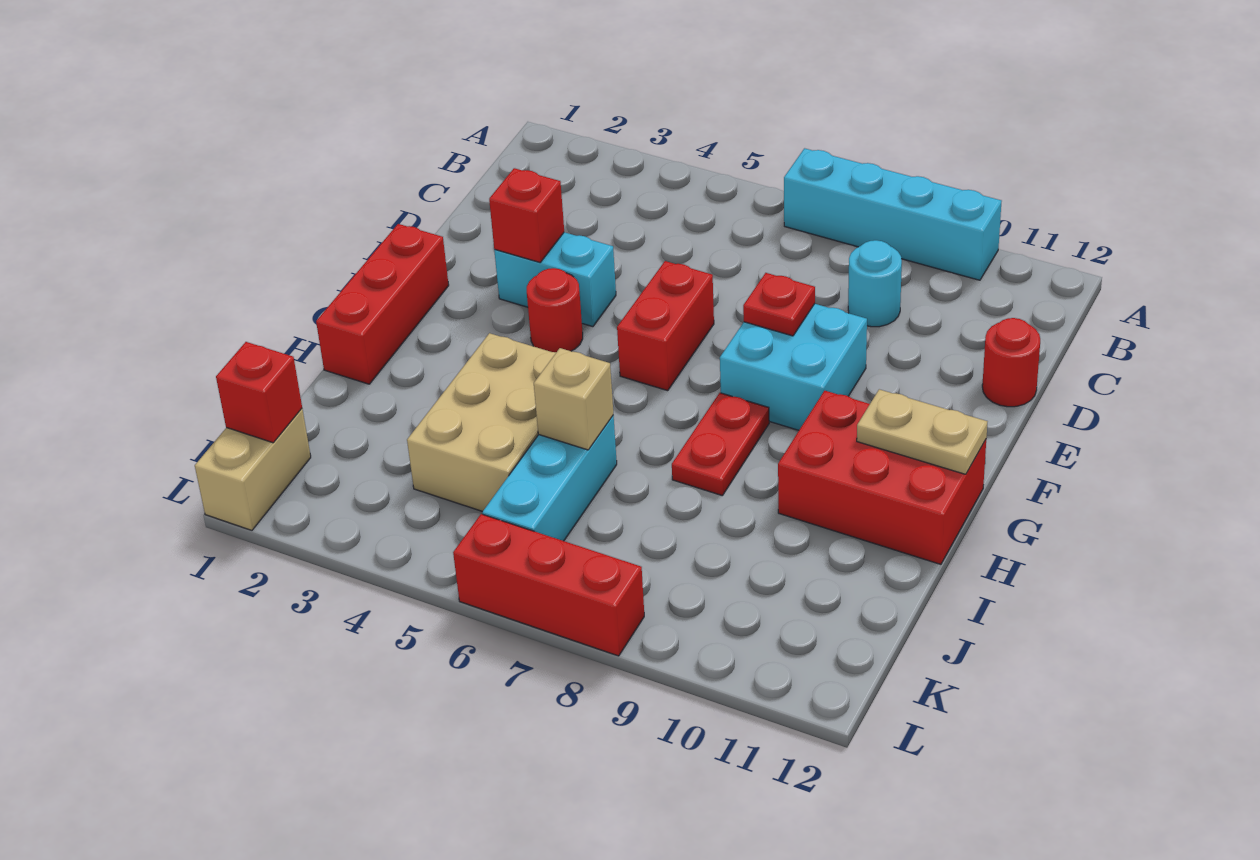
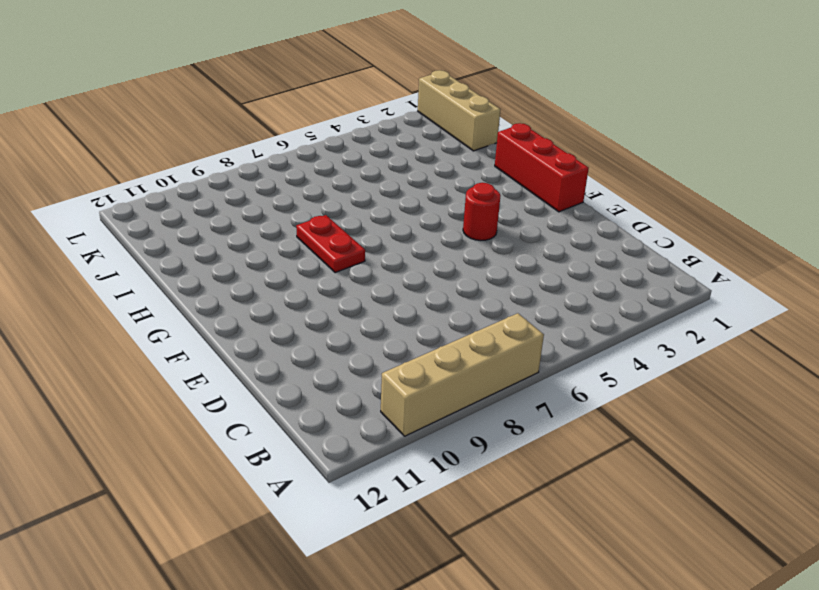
tan brick A7:A10 level 1 -> cyan brick A7:A10 level 1
tan brick J1:L1 level 1 -> tan brick K1:L1 level 1
none -> cyan round brick C9 level 1
none -> red round brick D12 level 1
none -> cyan brick E3:E4 level 1

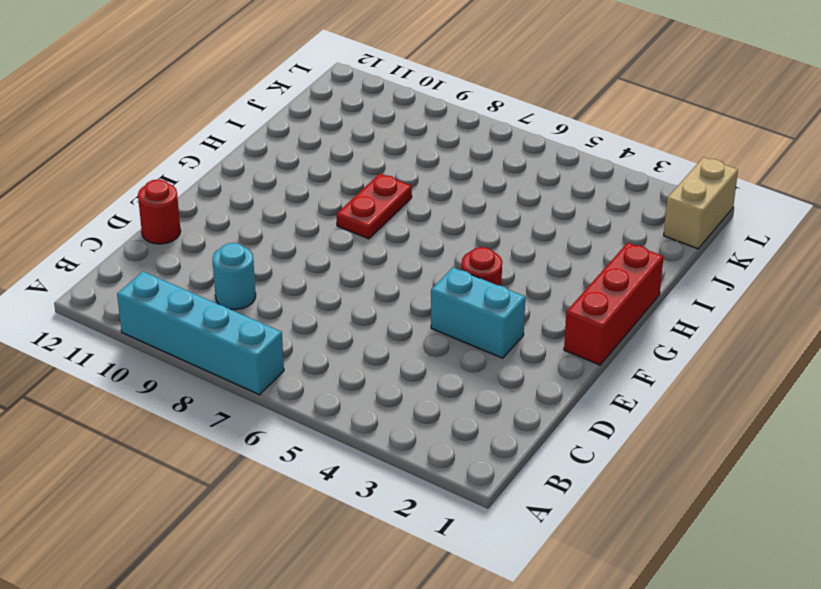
none -> red brick E6:F6 level 1
none -> cyan brick E8:F9 level 1
none -> red brick G10:H12 level 1

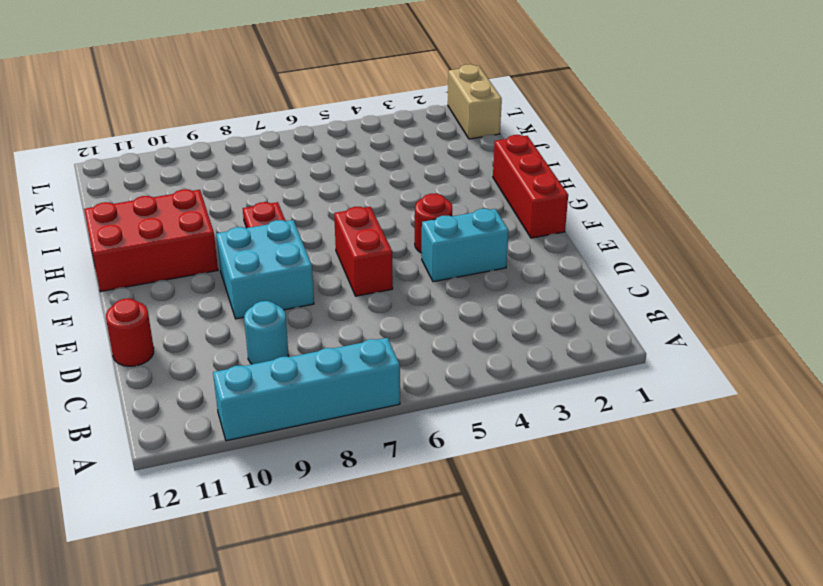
none -> tan brick H4:J5 level 1
none -> cyan brick I6:K6 level 1
none -> red brick L6:L8 level 1

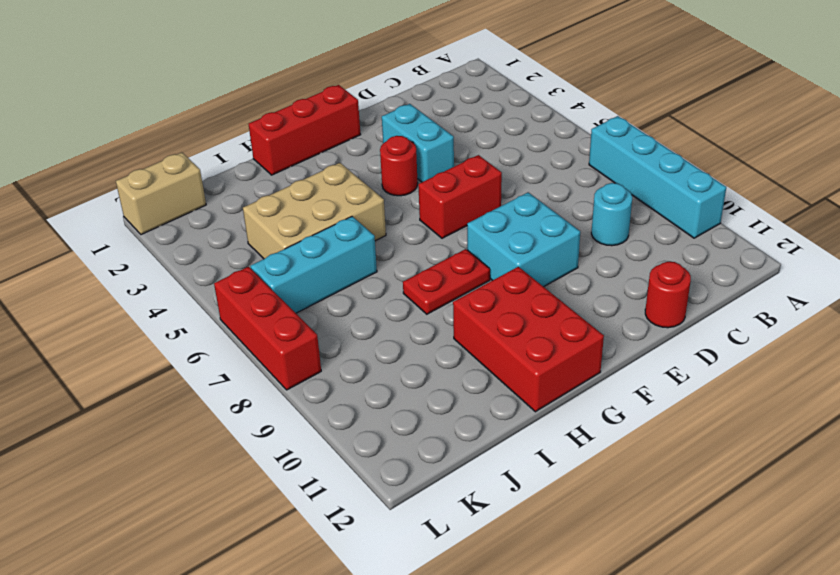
none -> red brick E3 level 2
none -> red plate E8 level 2
none -> tan plate G11:G12 level 2

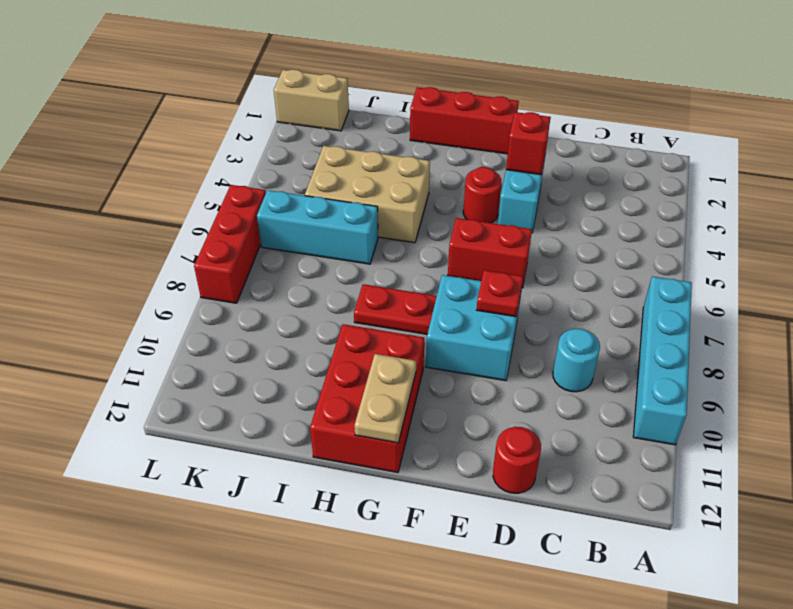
none -> tan brick I6 level 2
none -> red brick K1 level 2

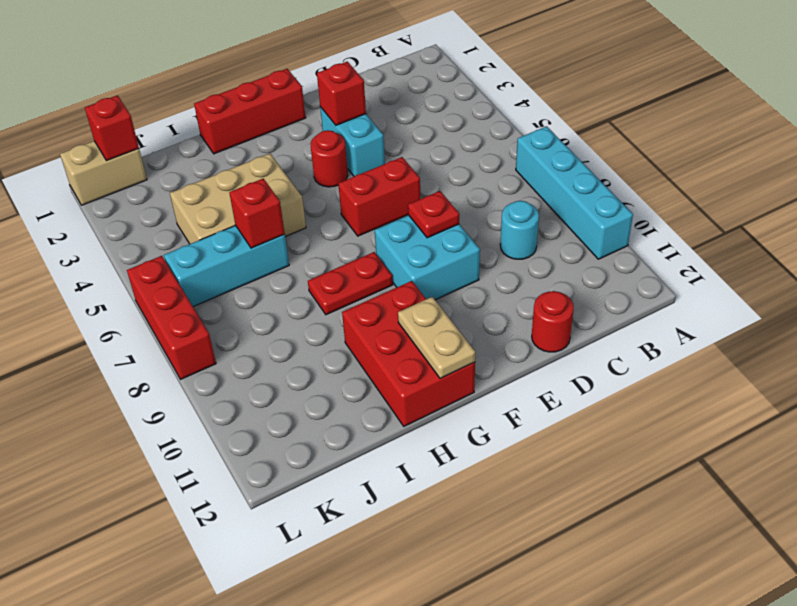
red brick I6 level 2 -> tan brick I6 level 2

